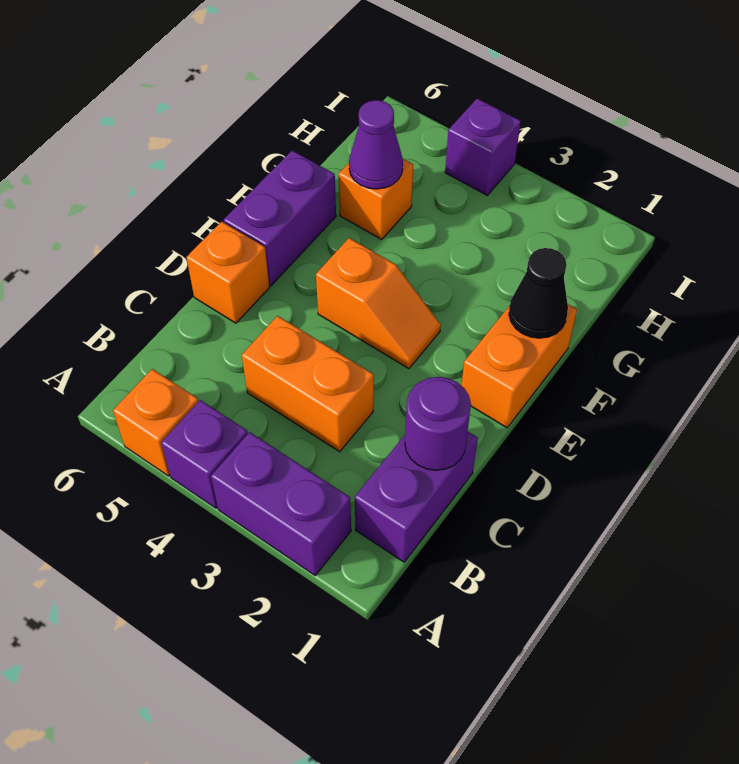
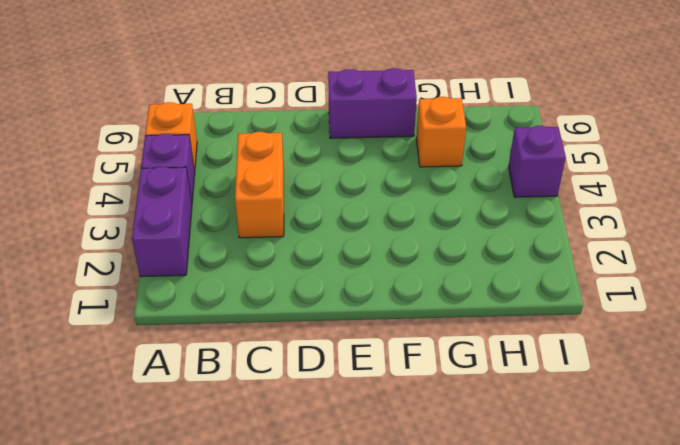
none -> purple brick B1:C1 level 1
none -> orange brick D6 level 1
none -> orange brick E1:F1 level 1

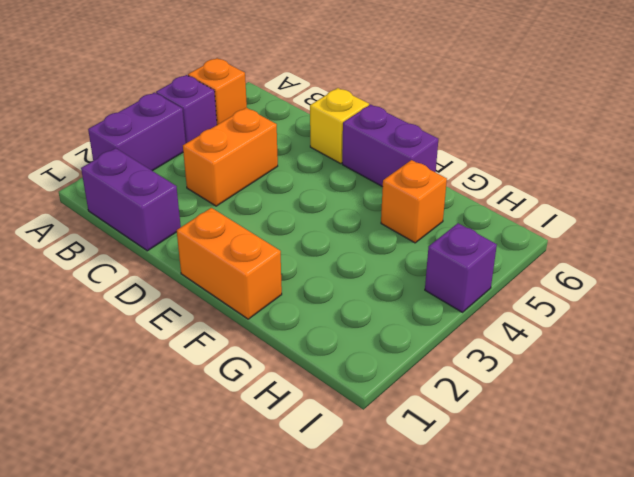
yellow brick D6 level 1 -> orange brick D6 level 1
none -> orange slope E3:E4 level 1 top 4
none -> purple round brick C1 level 2
none -> black cone F1 level 2

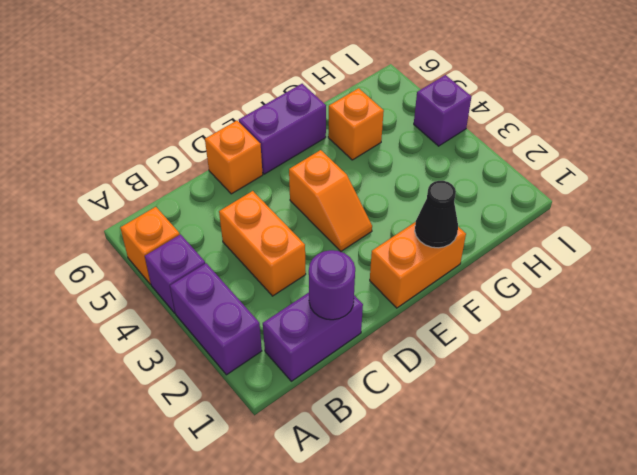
none -> purple cone G5 level 2

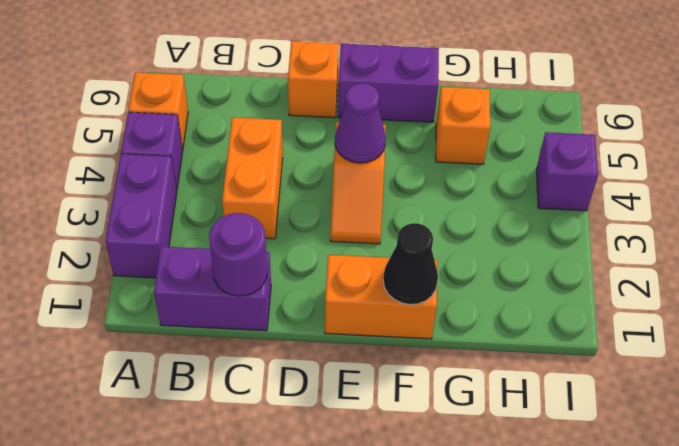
purple cone E4 level 2 -> purple cone G5 level 2

